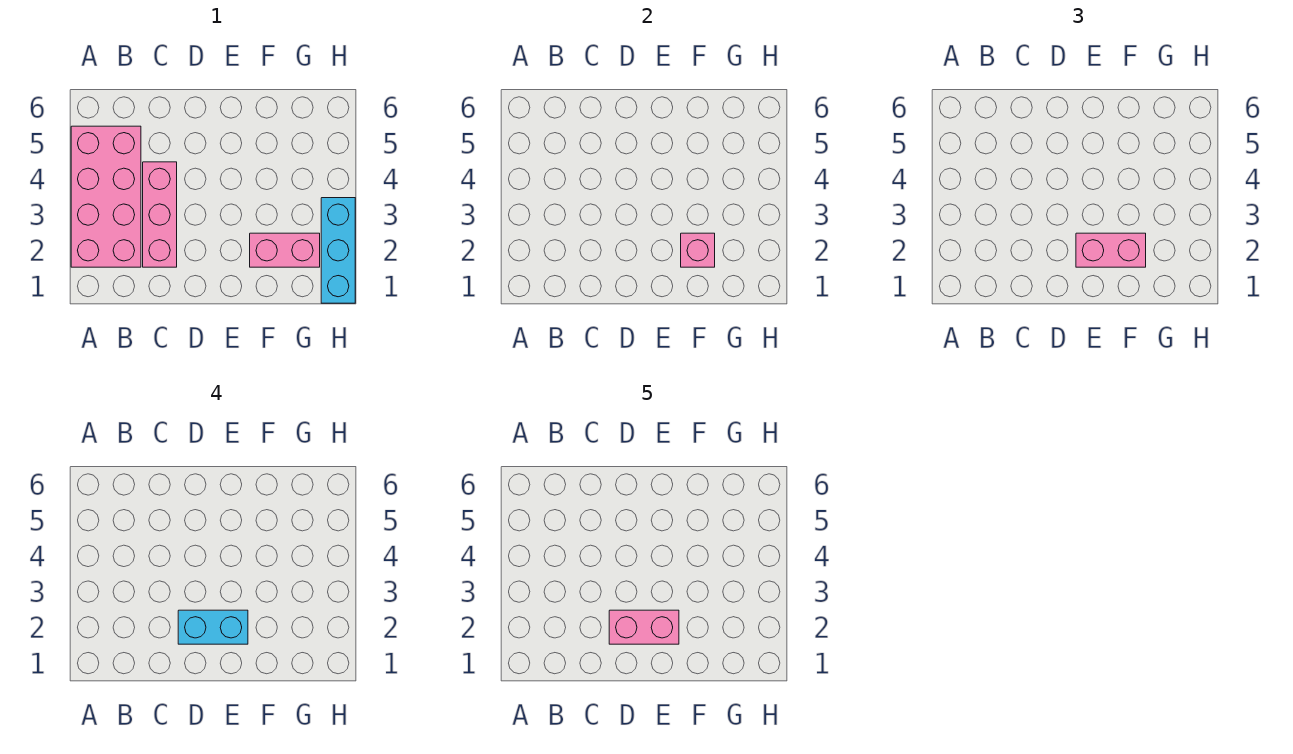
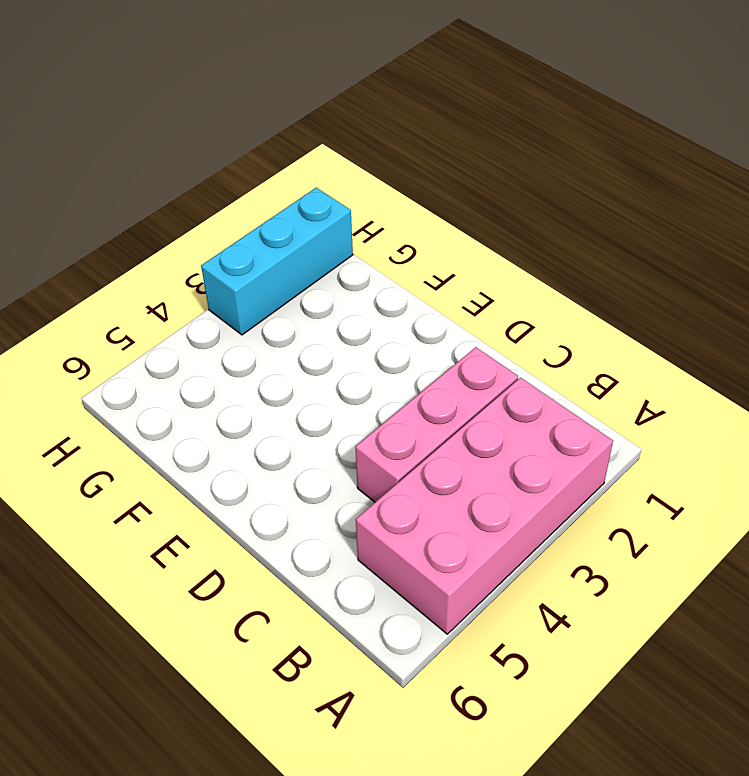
none -> pink brick F2:G2 level 1
none -> pink brick F2 level 2

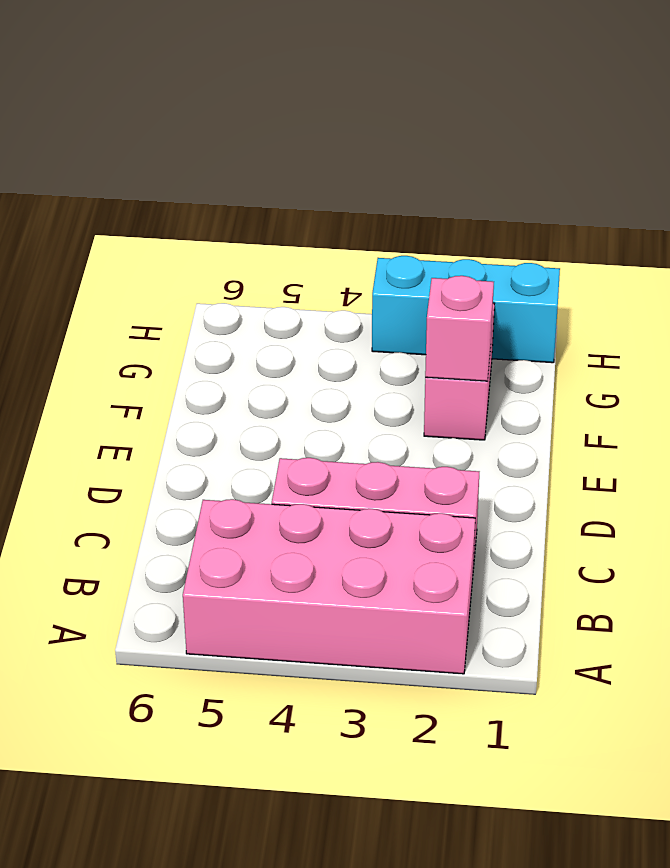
none -> pink brick E2:F2 level 3
none -> cyan brick D2:E2 level 4

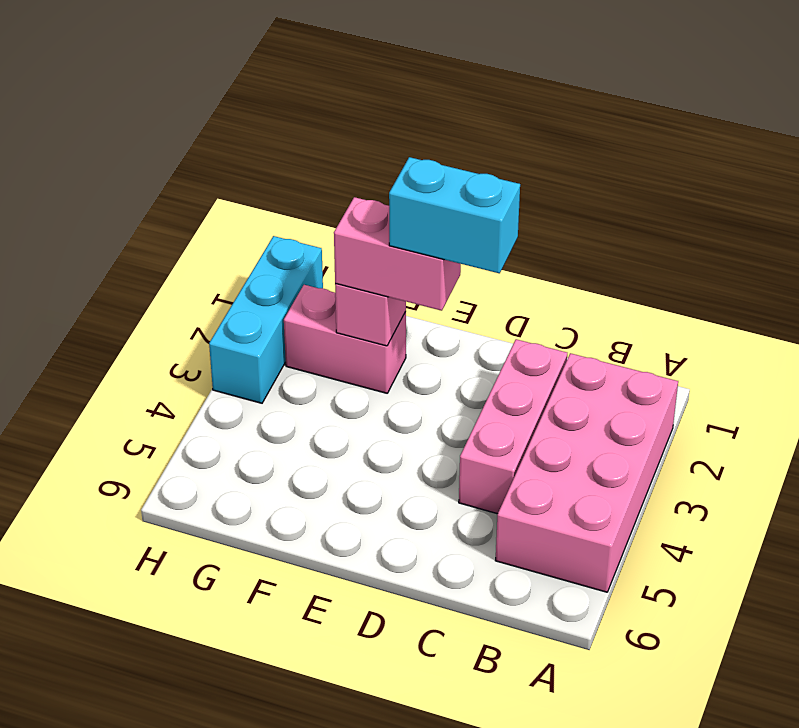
none -> pink brick D2:E2 level 5

